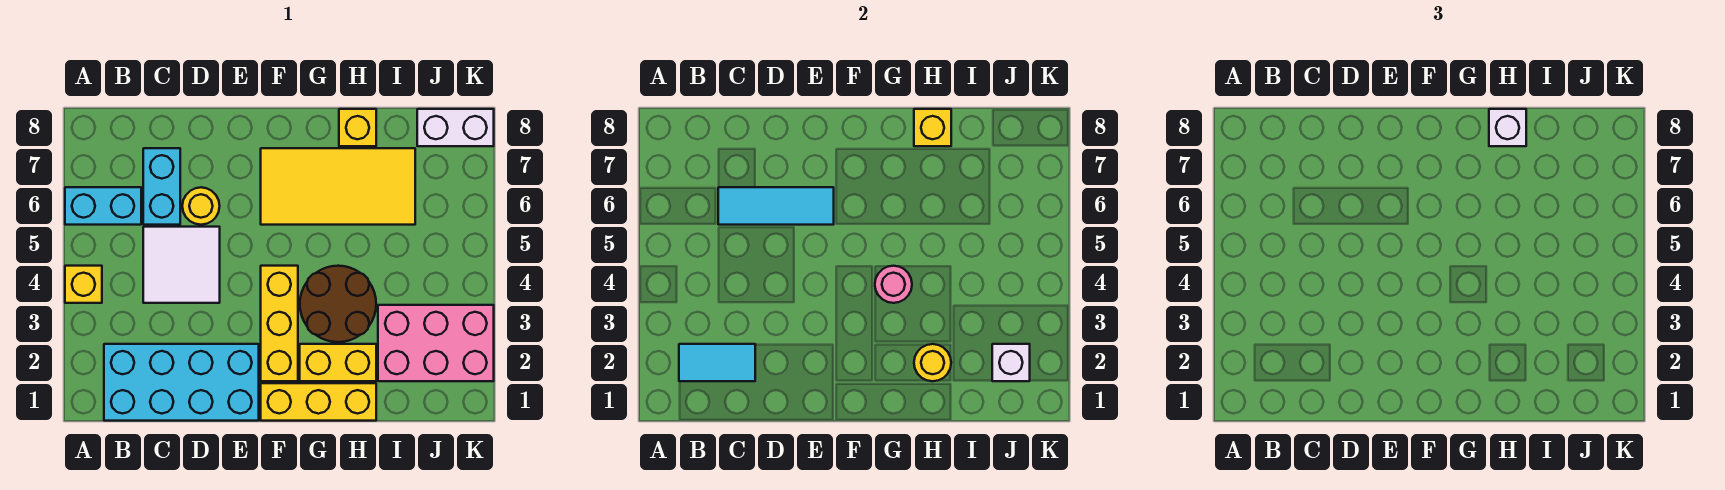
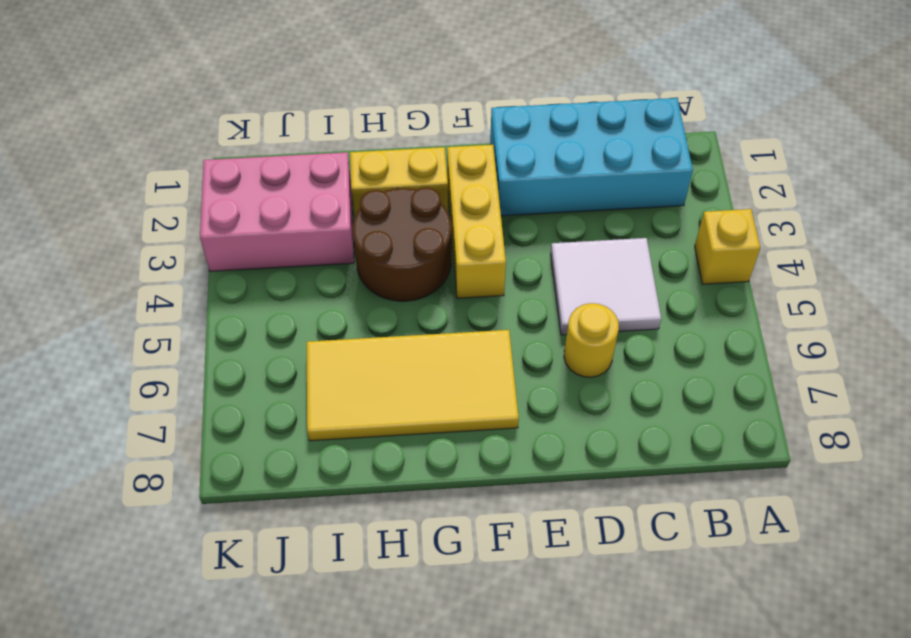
none -> cyan brick A6:B6 level 1
none -> cyan brick C6:C7 level 1
none -> yellow brick F1:H1 level 1

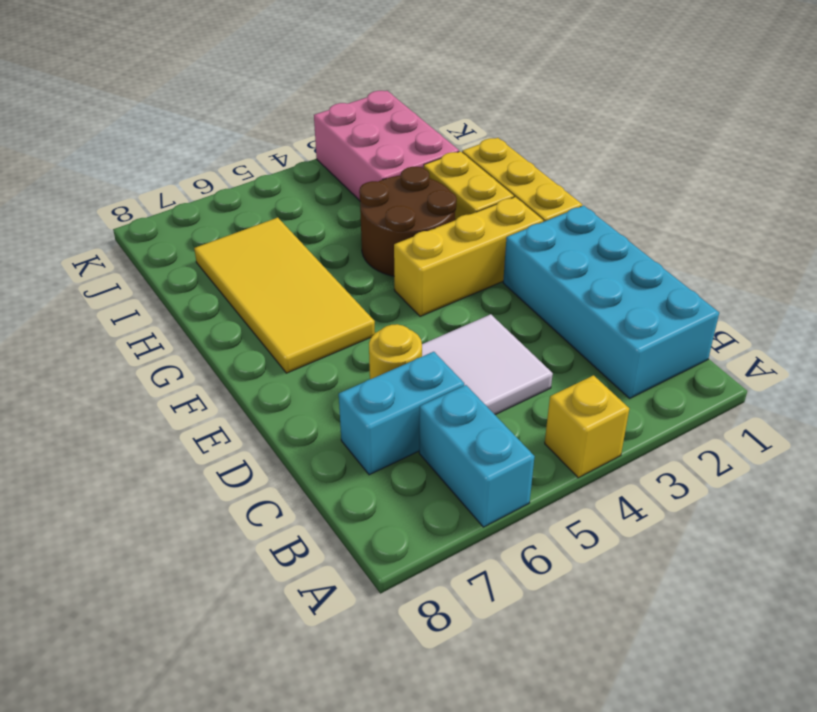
none -> yellow brick H8 level 1
none -> white brick J8:K8 level 1
none -> cyan tile B2:C2 level 2

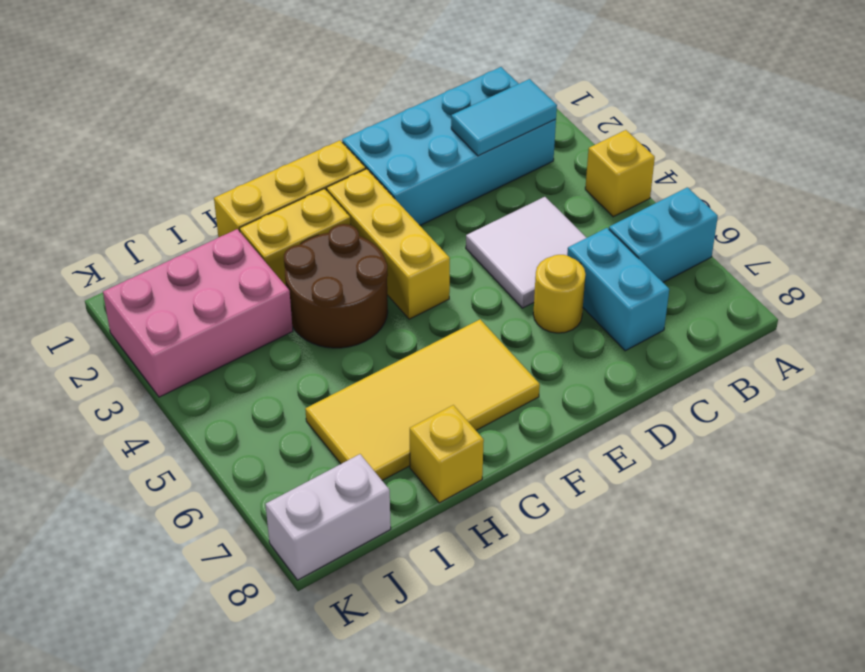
none -> cyan tile C6:E6 level 2
none -> pink round brick G4 level 2
none -> yellow round brick H2 level 2

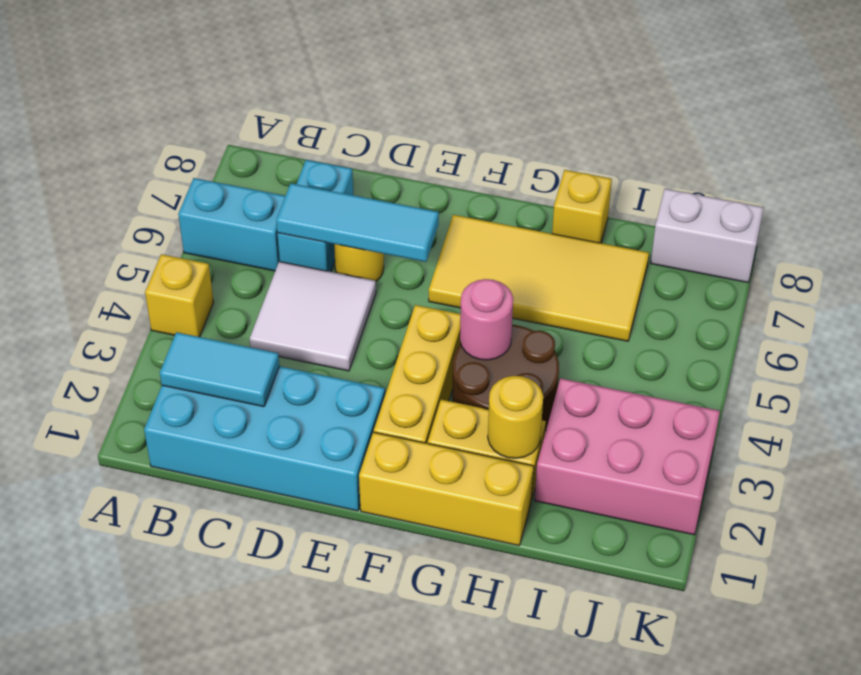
none -> yellow brick H8 level 2
none -> white brick J2 level 2
none -> white brick H8 level 3

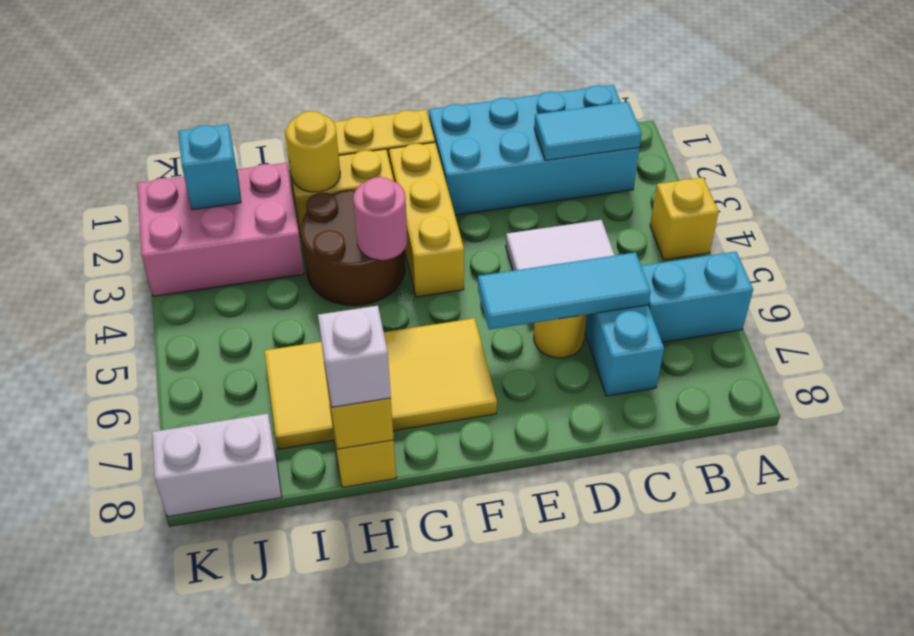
cyan brick J2 level 2 -> white brick J2 level 2

